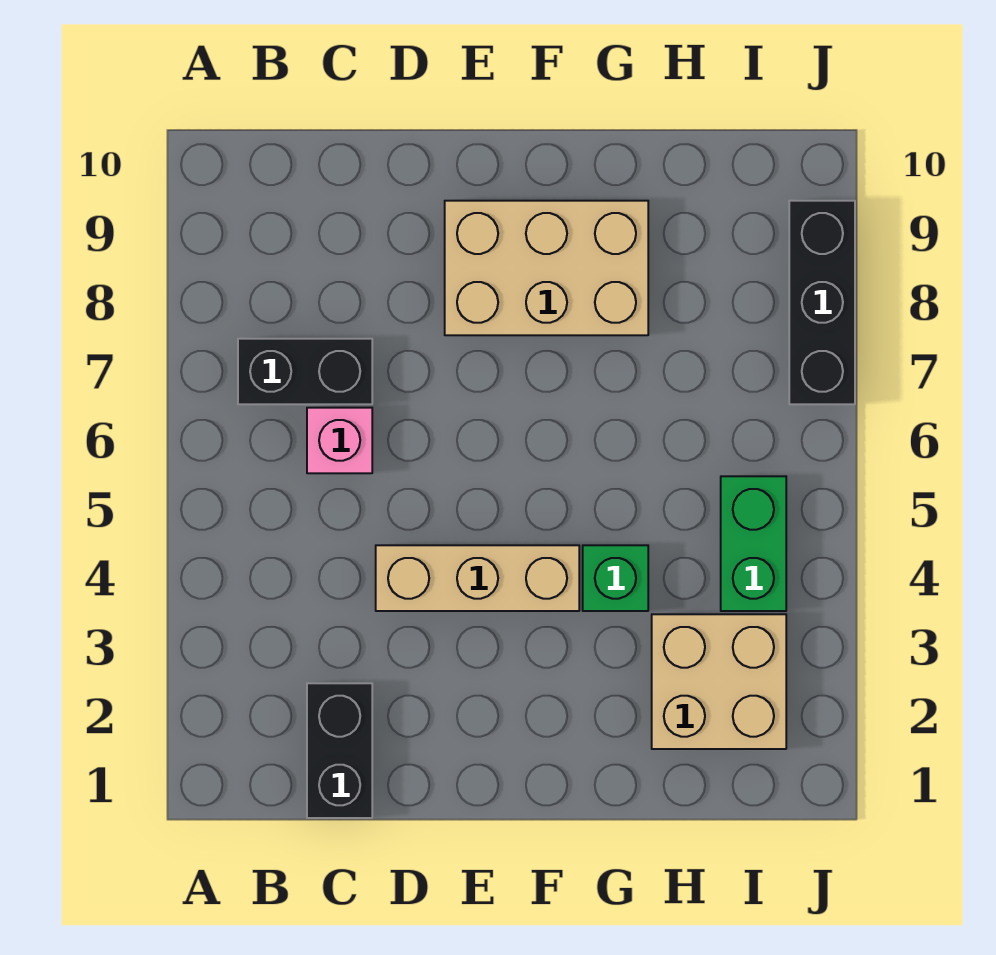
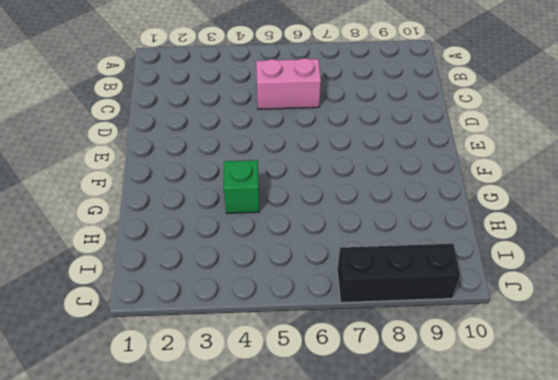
pink brick C5:C6 level 1 -> pink brick C6 level 1
none -> black brick B7:C7 level 1
none -> black brick C1:C2 level 1

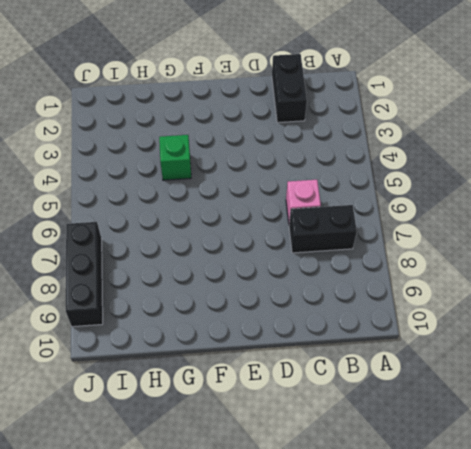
none -> tan brick D4:F4 level 1
none -> tan brick E8:G9 level 1

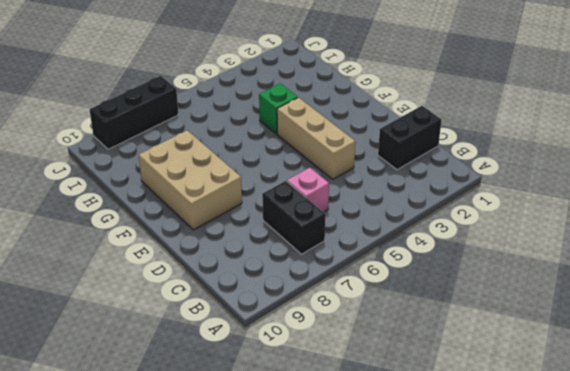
none -> tan brick H2:I3 level 1
none -> green brick I4:I5 level 1

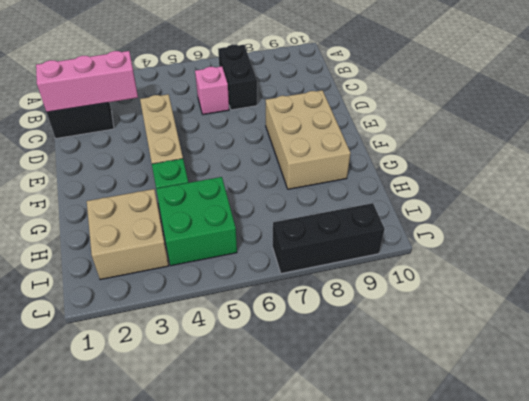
pink brick C1:C3 level 2 -> none
green brick H4:I5 level 1 -> green brick I4:I5 level 1

